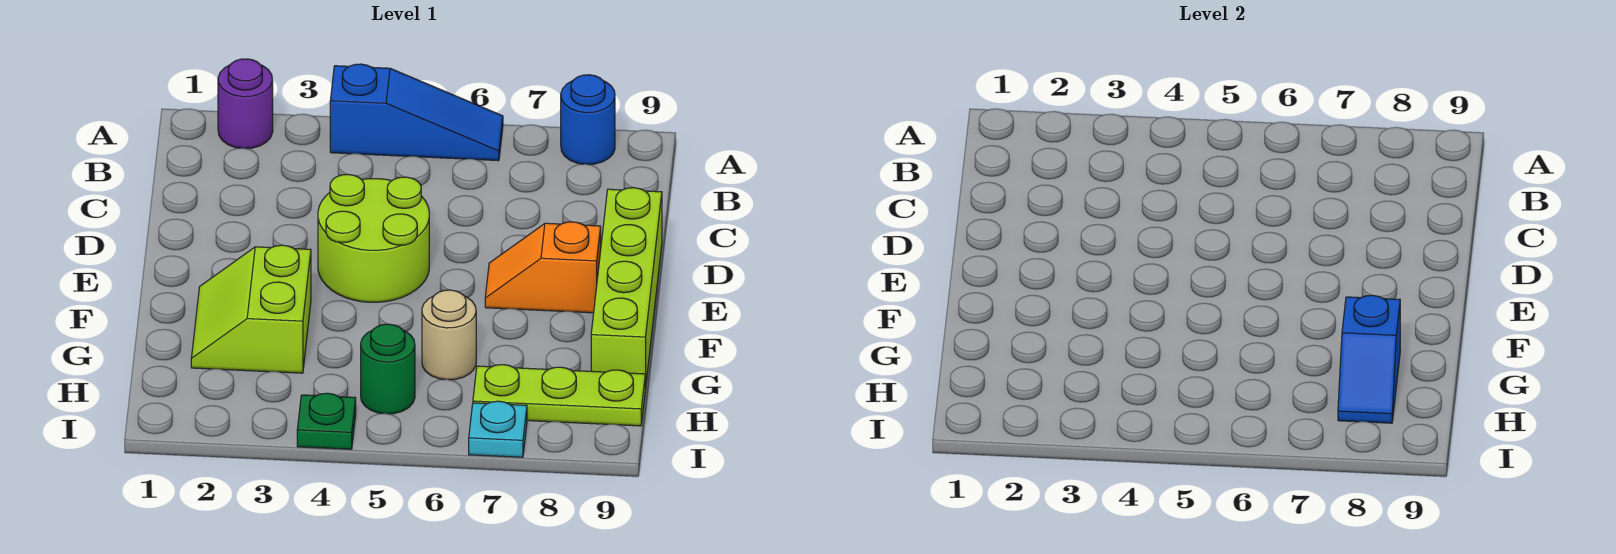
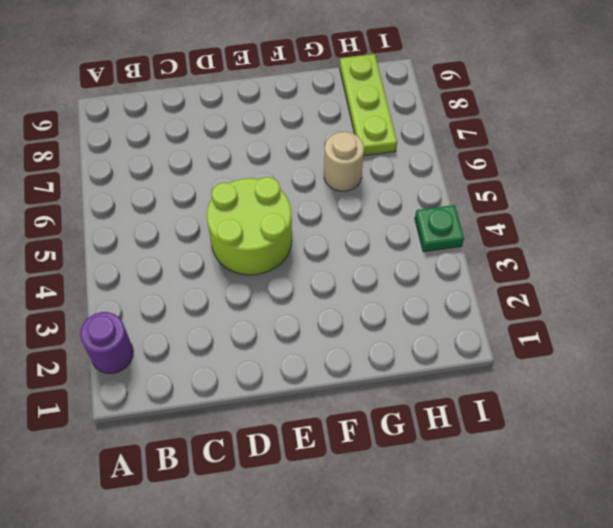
none -> blue slope A4:A6 level 1 top 4
none -> blue round brick A8 level 1
none -> lime brick D9:G9 level 1

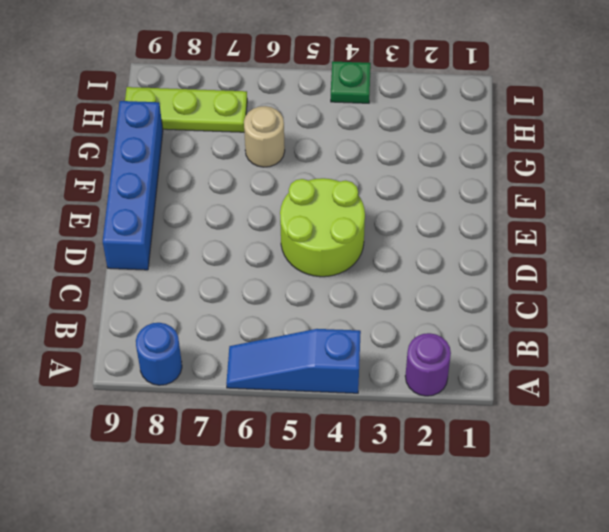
blue brick D9:G9 level 1 -> lime brick D9:G9 level 1
none -> orange slope E7:E8 level 1 top 8
none -> lime slope F2:G3 level 1 top 3
none -> green round brick H5 level 1

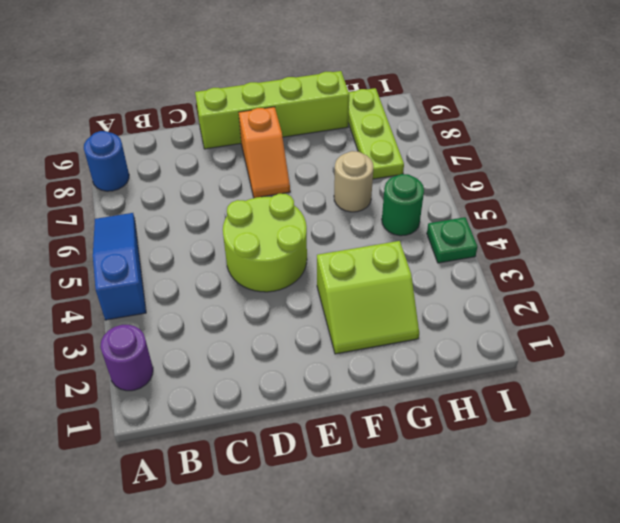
none -> cyan plate I7 level 1
none -> blue slope G8:H8 level 2 top G

